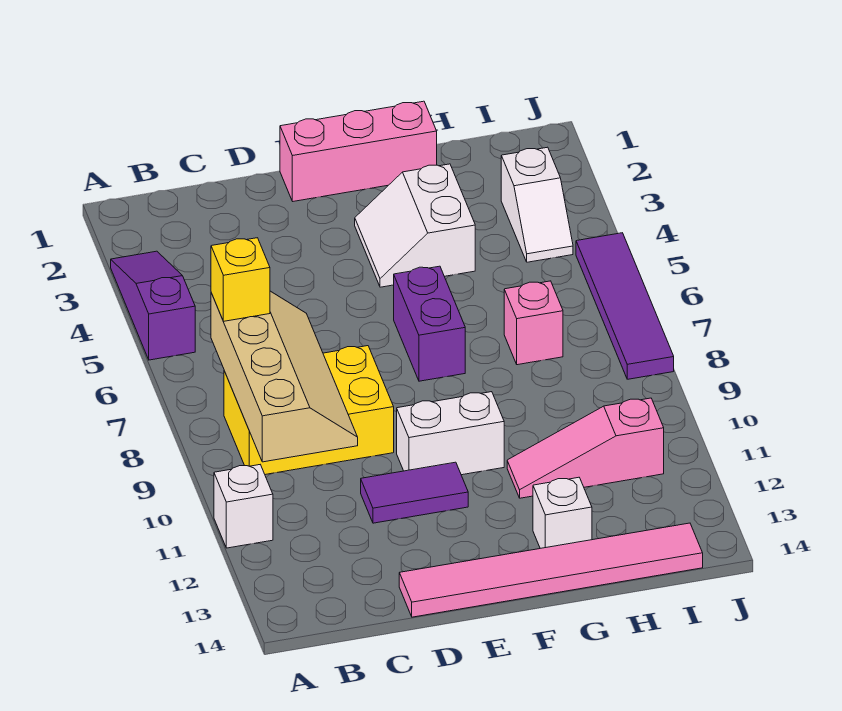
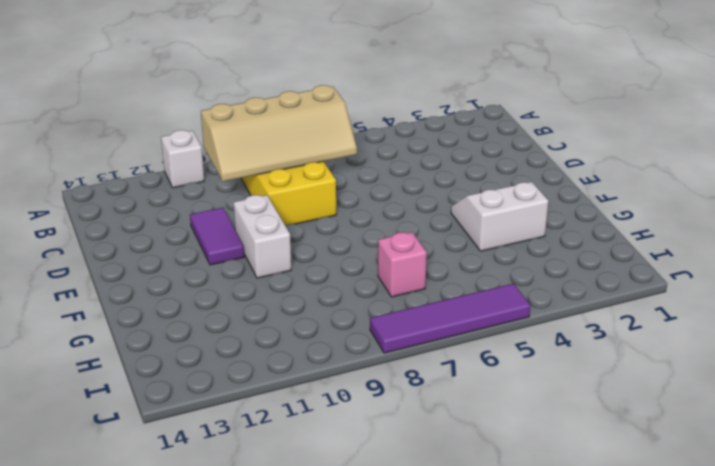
none -> purple slope A3:A5 level 1 top 5
none -> pink tile D14:I14 level 1
none -> pink brick E1:G1 level 1

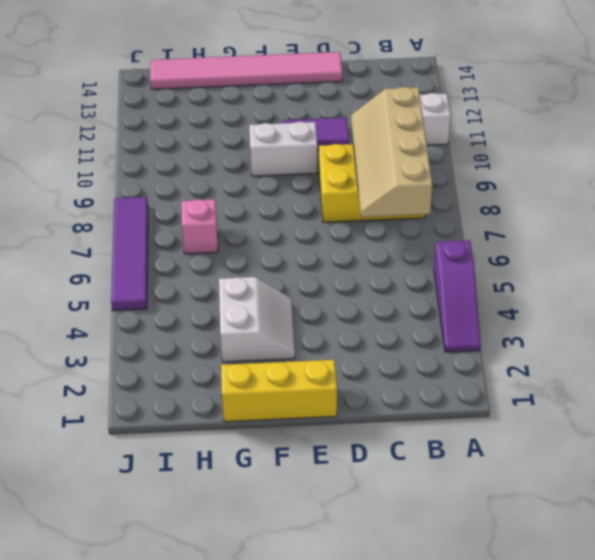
yellow brick E1:G1 level 1 -> pink brick E1:G1 level 1
none -> purple brick F6:F7 level 1
none -> pink slope G11:I11 level 1 top I
none -> white brick G13 level 1

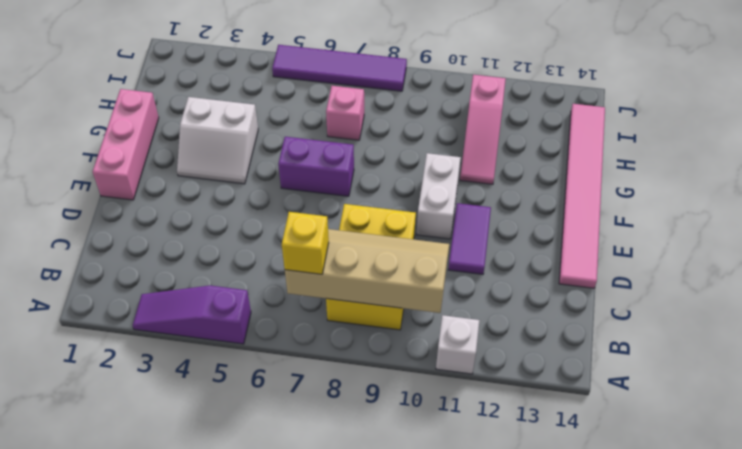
none -> white brick G13 level 1
none -> white slope I3:I4 level 1 top 3

